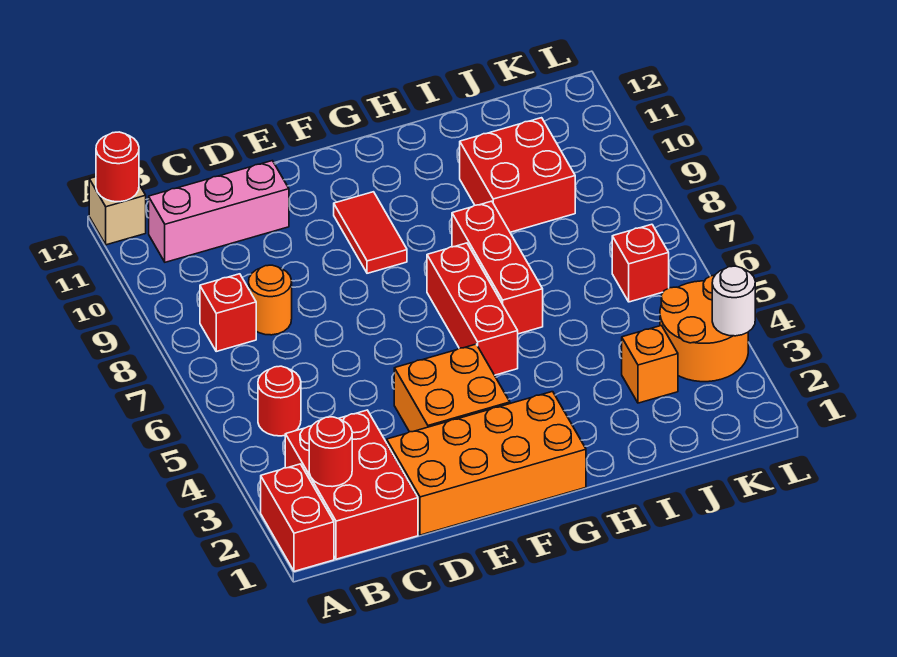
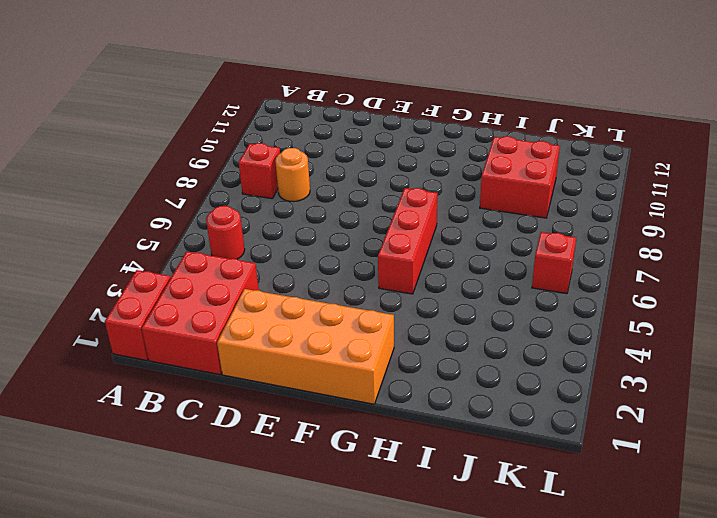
none -> tan brick A12 level 1
none -> pink brick B11:D11 level 1
none -> orange brick E3:F4 level 1

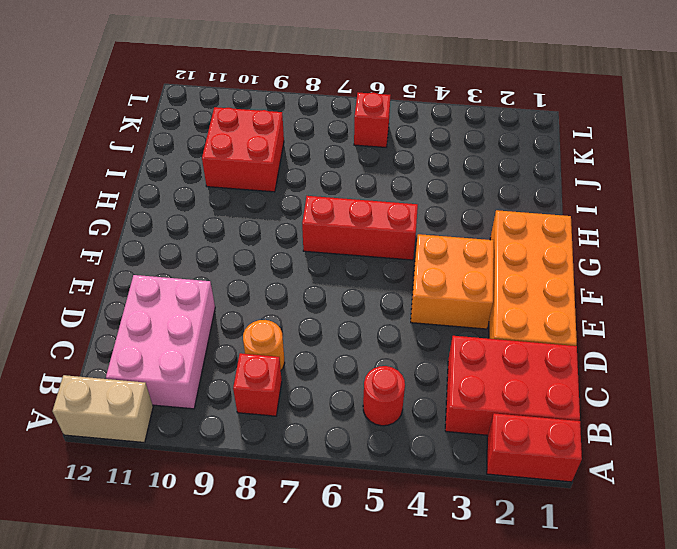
tan brick A11:A12 level 1 -> tan brick A12 level 1
pink brick B10:D11 level 1 -> pink brick B11:D11 level 1
none -> red tile F9:F10 level 1
none -> red brick H6:H8 level 1
none -> orange brick J3 level 1

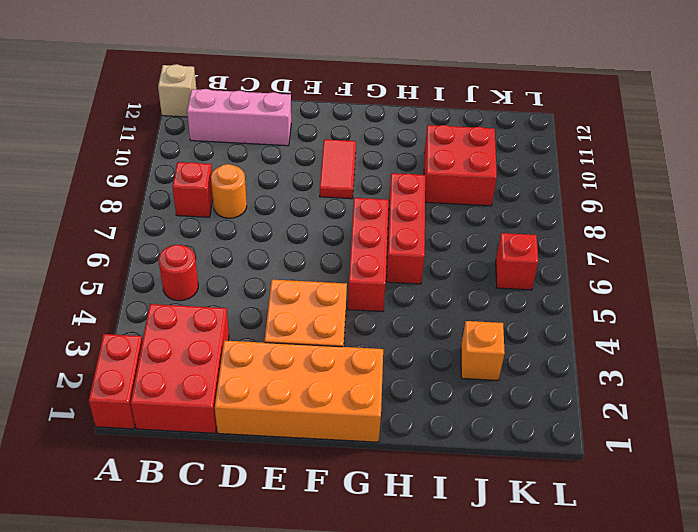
none -> orange round brick K3:L4 level 1
none -> red round brick A12 level 2
none -> red round brick B2 level 2

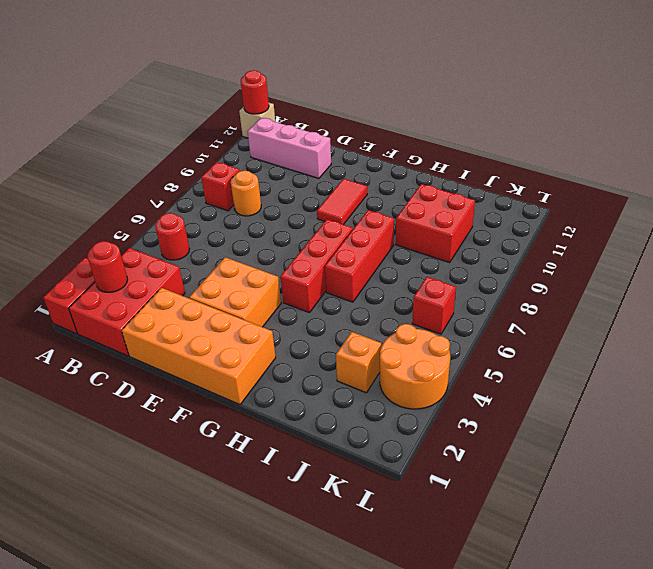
none -> white round brick L3 level 2

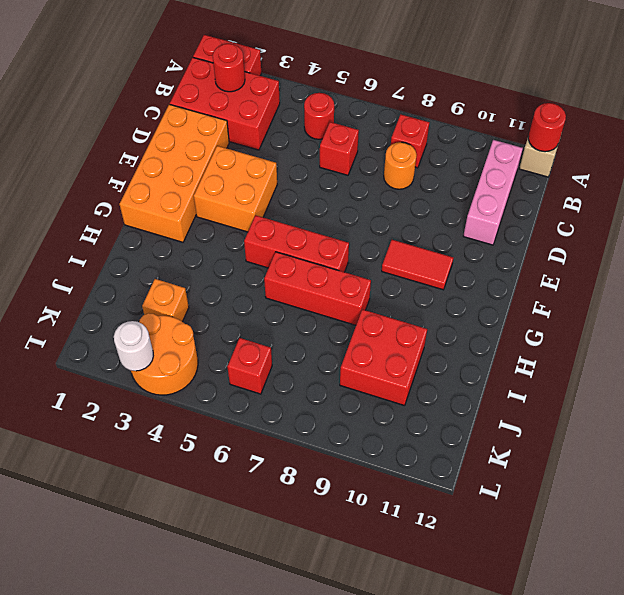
red brick C6 level 1 -> none

